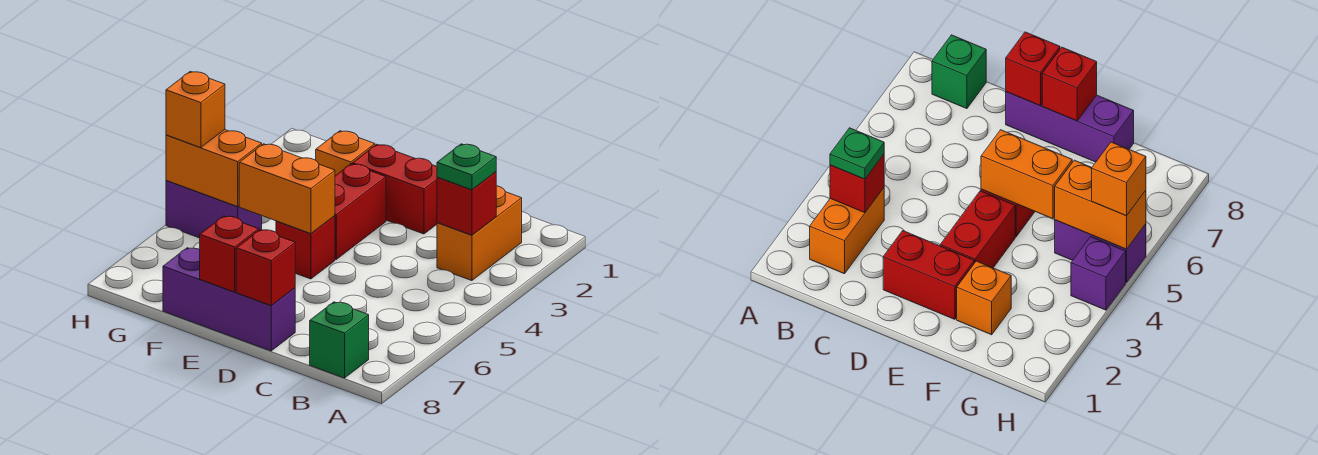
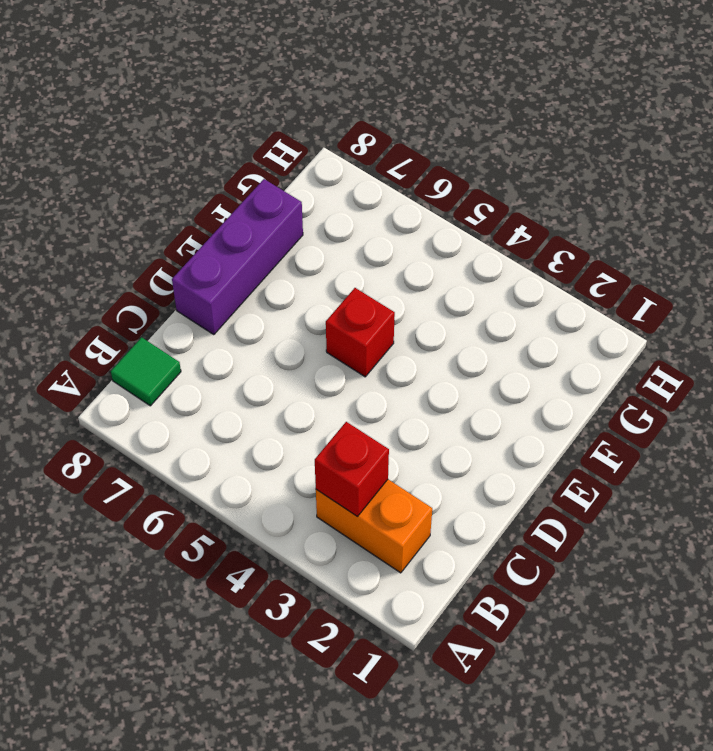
green tile B8 level 1 -> green brick B8 level 1
none -> red brick D2:E2 level 1
none -> red brick E3:E4 level 1
none -> orange brick F2 level 1

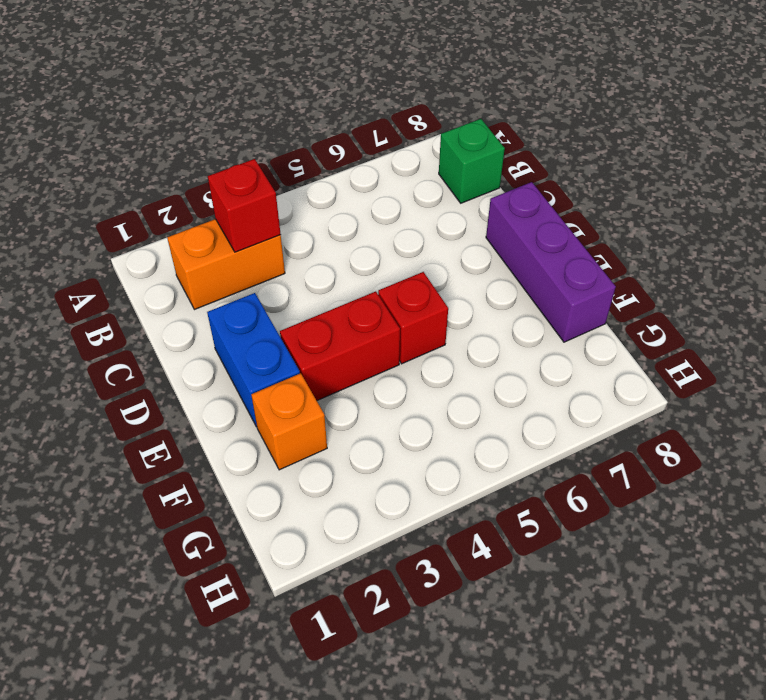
blue brick D2:E2 level 1 -> red brick D2:E2 level 1
none -> purple brick G5:H5 level 1
none -> purple brick H4 level 1
none -> red brick D8 level 2

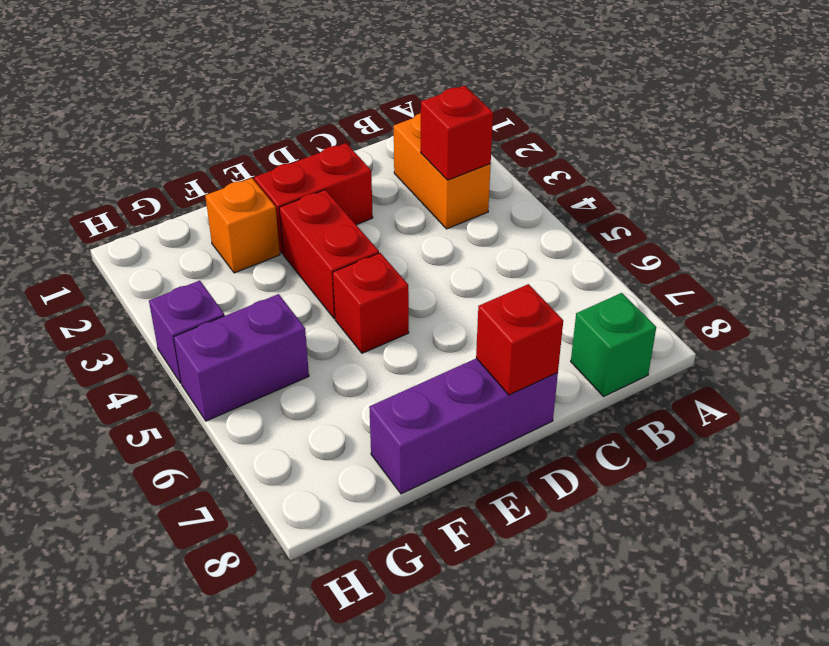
none -> orange brick E5:F5 level 2
none -> red brick E8 level 2
none -> orange brick G5:H5 level 2

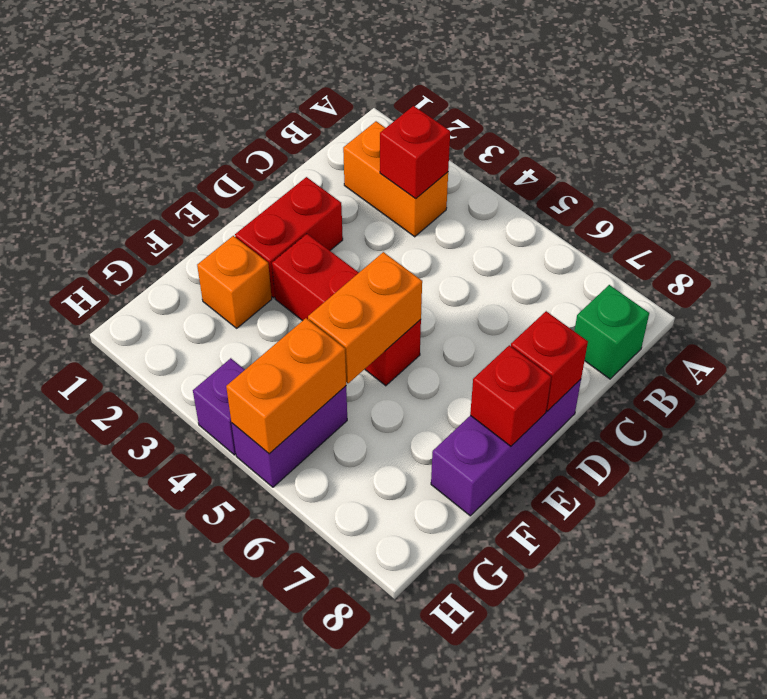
none -> green plate B3 level 3
none -> orange brick H5 level 3

